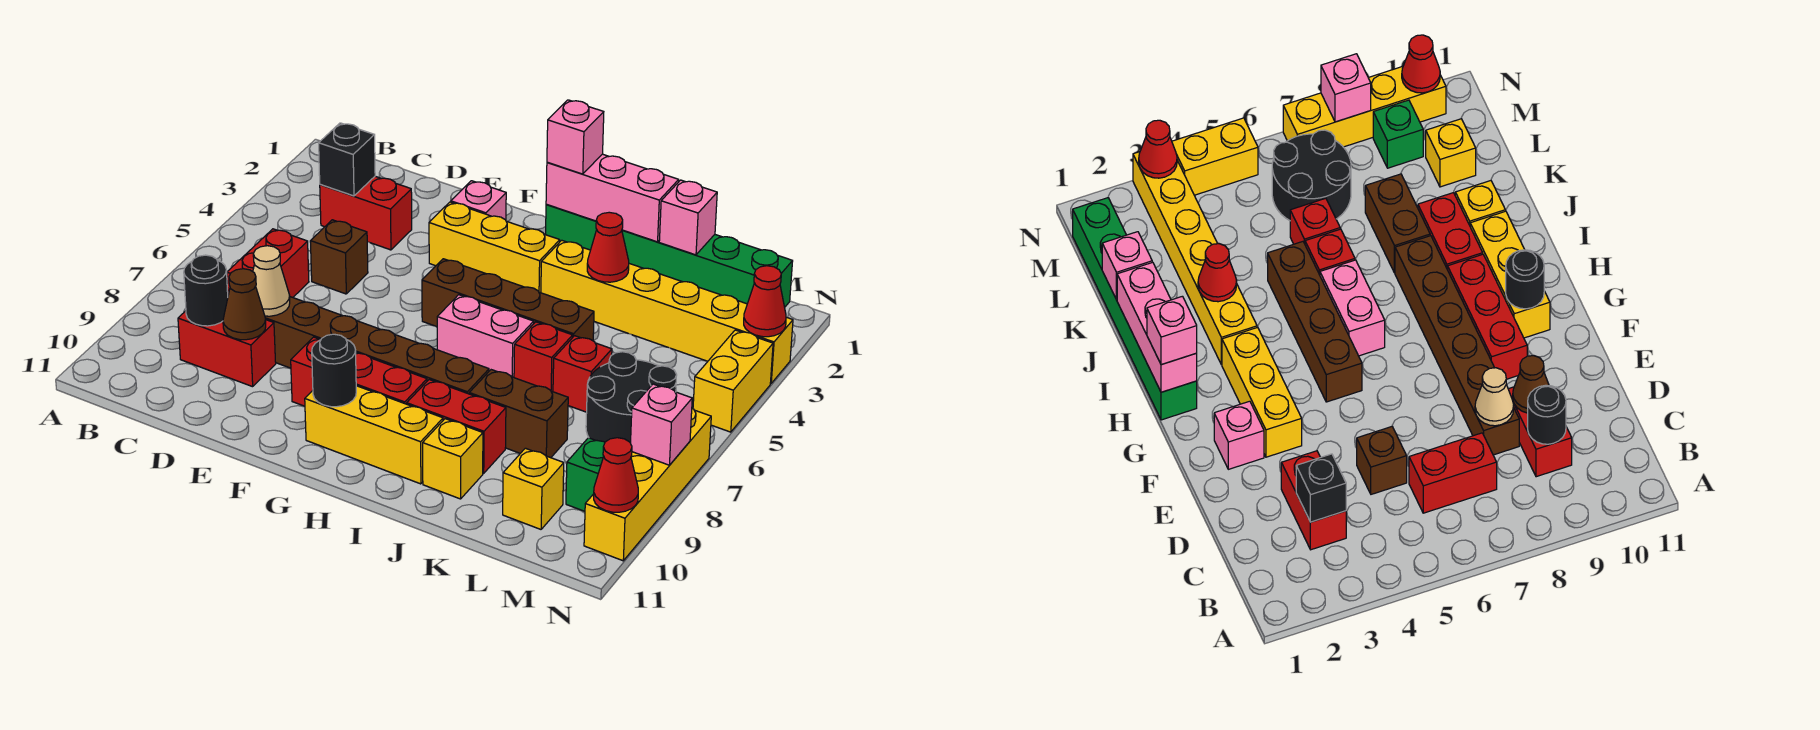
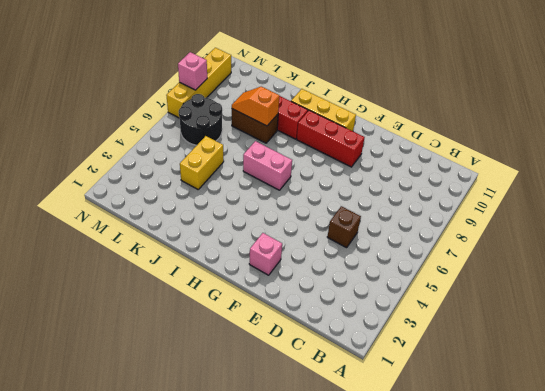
orange slope J8:K8 level 2 top J -> none
yellow brick K4:K5 level 1 -> yellow brick N4:N5 level 1
none -> red brick C3:D3 level 1
none -> red brick C6:C7 level 1
none -> red brick C9:D9 level 1
none -> brown brick D8:I8 level 1

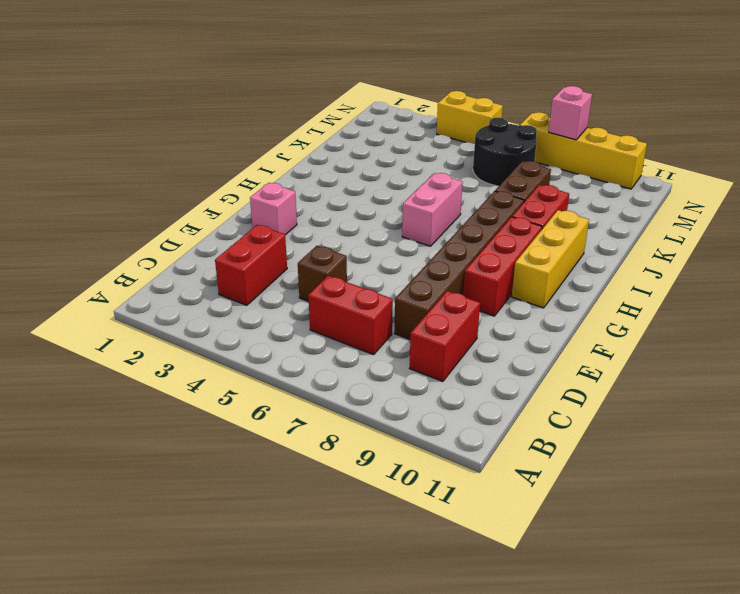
none -> yellow brick F3:H3 level 1
none -> brown brick G5:J5 level 1
none -> green brick H1:M1 level 1
none -> yellow brick I3:N3 level 1

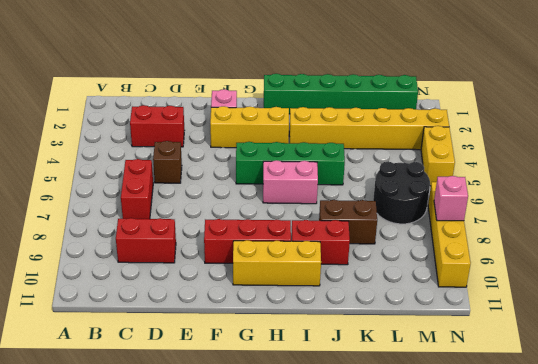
green brick G5:J5 level 1 -> brown brick G5:J5 level 1
none -> brown brick D8:I8 level 1
none -> red brick J6 level 1
none -> yellow brick J10 level 1
none -> red brick K6 level 1

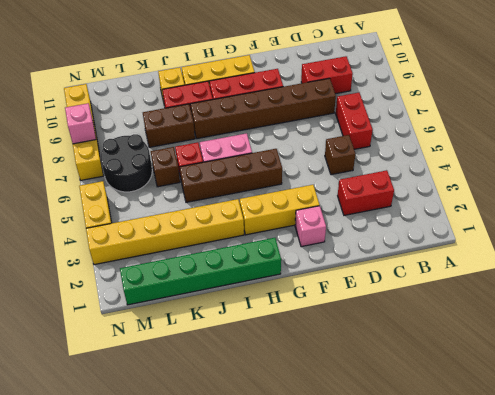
brown brick K6 level 1 -> red brick K6 level 1
none -> yellow brick L10 level 1
none -> green brick M9 level 1
none -> black brick C3 level 2
none -> black round brick C9 level 2

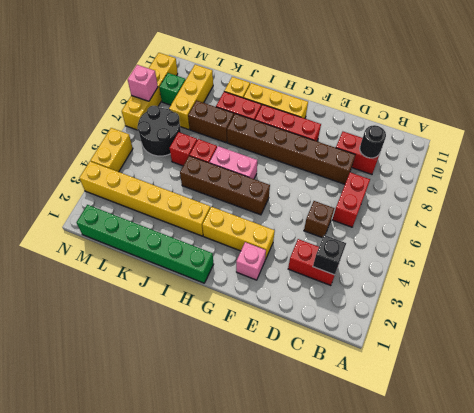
yellow brick L8:L10 level 1 -> yellow brick L10 level 1
none -> tan cone D8 level 2
none -> brown cone D9 level 2
none -> black round brick G10 level 2
none -> pink brick H1:J1 level 2

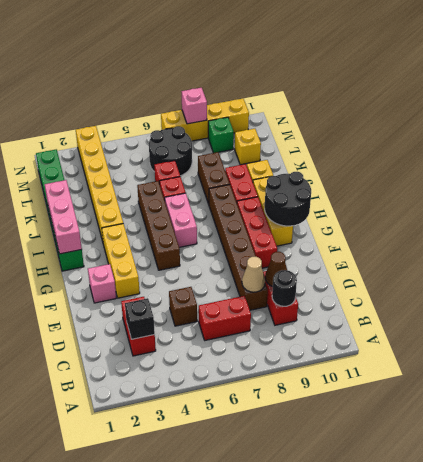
black round brick G10:H11 level 2 -> black round brick G10 level 2
none -> yellow brick N4:N5 level 1
none -> red cone J3 level 2
none -> pink brick K1 level 2
none -> red cone N3 level 2

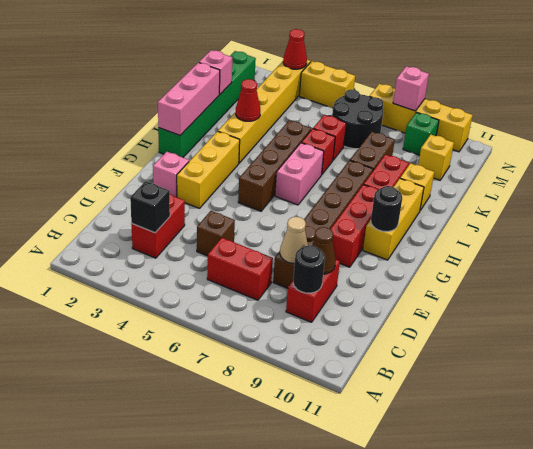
none -> red cone N10 level 2
none -> pink brick H1 level 3

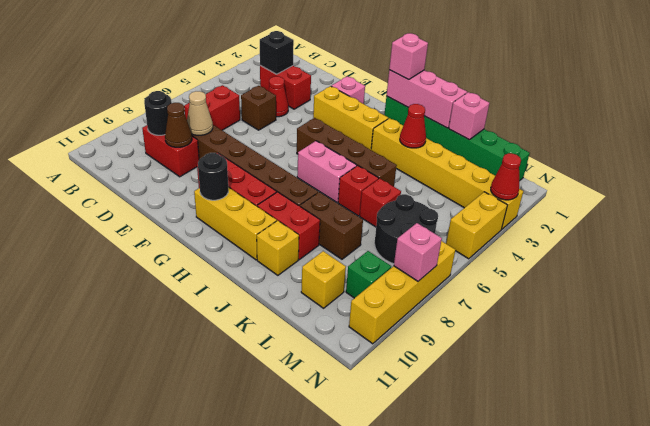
red cone D4 level 1 -> red cone N10 level 2

